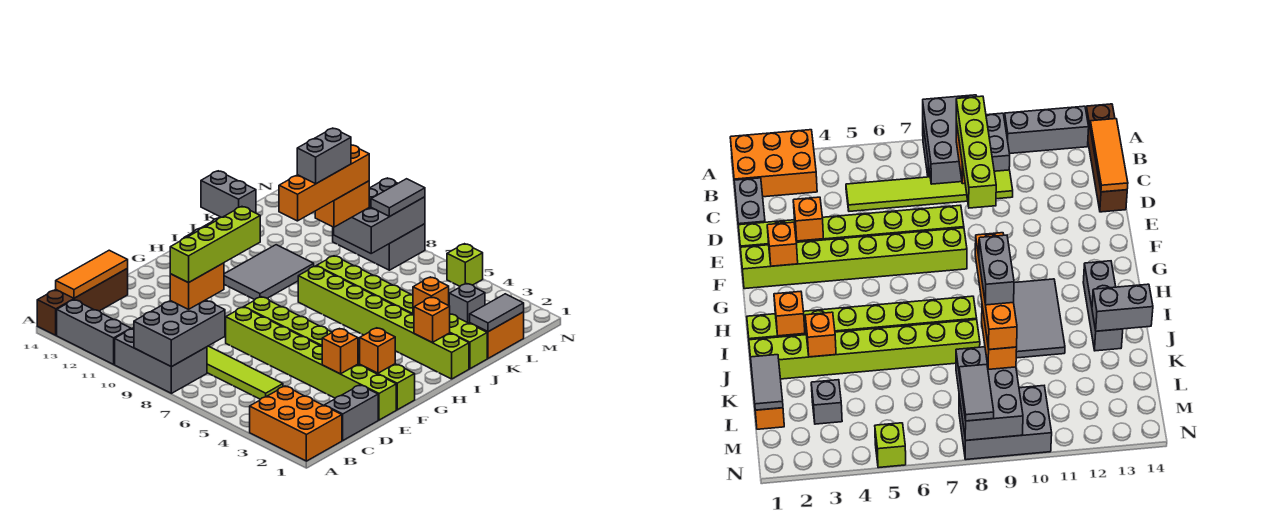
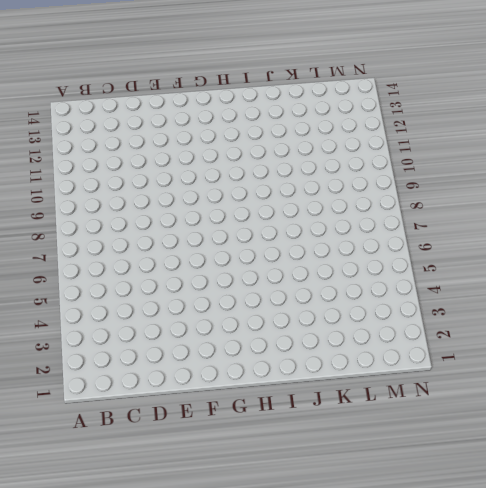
none -> orange brick A1:B3 level 1
none -> grey brick A8:B10 level 1
none -> grey brick A11:A13 level 1
none -> brown brick A14:D14 level 1

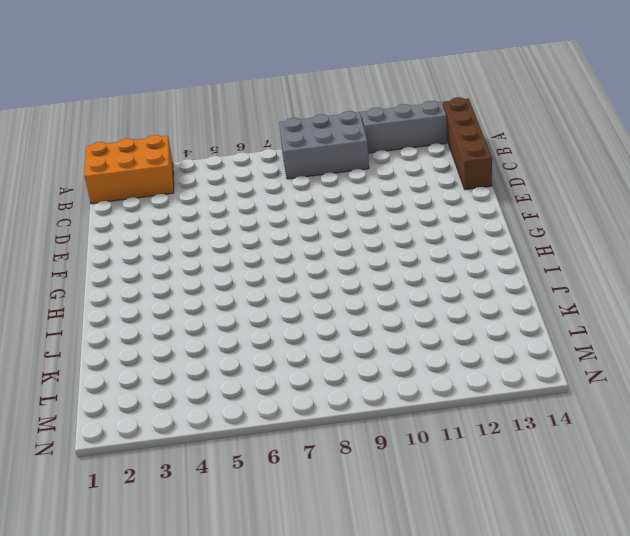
none -> grey brick C1:D1 level 1
none -> lime tile C5:C10 level 1
none -> lime brick E1:E8 level 1
none -> lime brick F1:F8 level 1

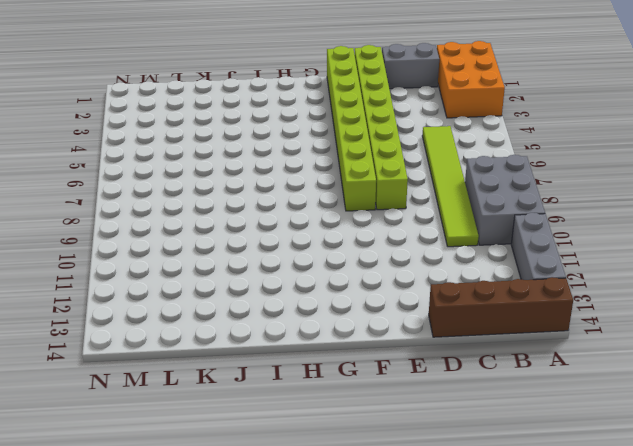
none -> grey tile H10:J11 level 1
none -> grey brick H13:J13 level 1
none -> lime brick I1:I8 level 1
none -> lime brick J1:J8 level 1

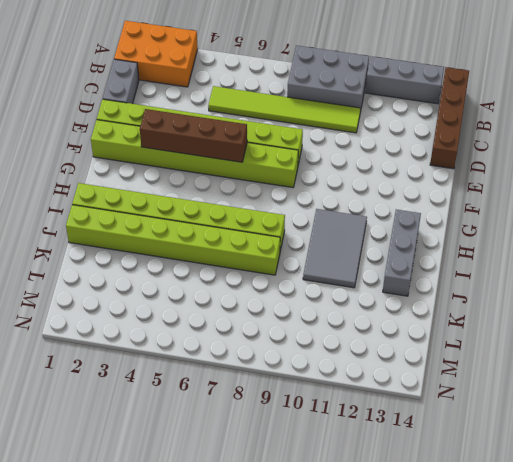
brown brick F3:F6 level 2 -> none
none -> orange brick K1:L1 level 1
none -> grey brick L3 level 1
none -> grey brick M8:N10 level 1
none -> lime brick N5 level 1

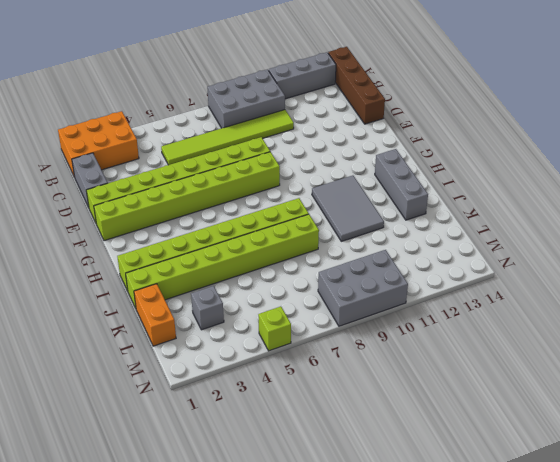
none -> grey brick A8:C9 level 2
none -> orange tile B14:D14 level 2
none -> orange brick E3 level 2
none -> orange brick F2 level 2

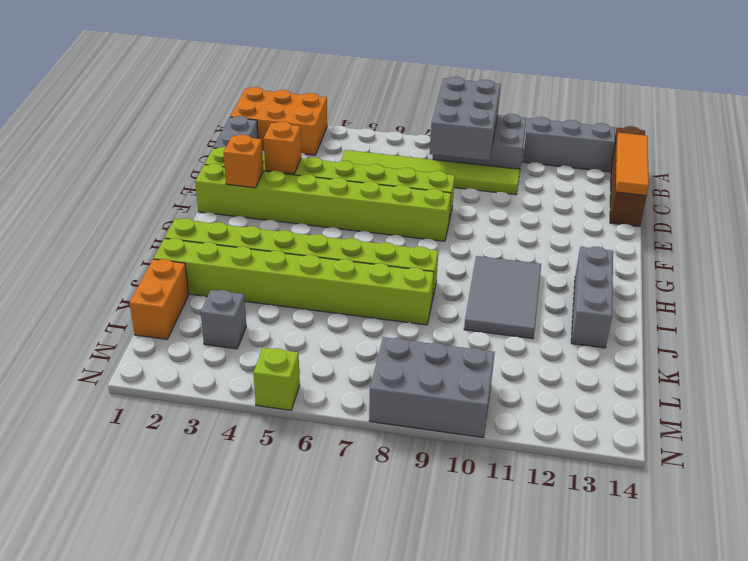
none -> orange brick I2 level 2
none -> orange brick J3 level 2
none -> grey brick J13:J14 level 2
none -> grey tile K1:L1 level 2

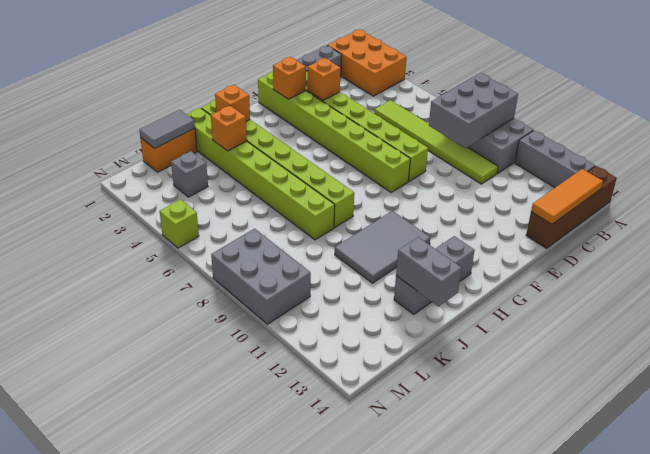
none -> grey brick L8:N9 level 2
none -> orange brick C9:D9 level 3
none -> orange brick K9:L9 level 3
none -> grey tile M8:N8 level 3

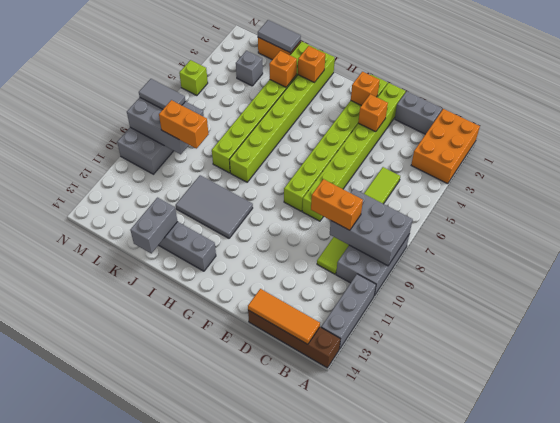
none -> lime brick C9:F9 level 4
none -> orange brick I9:L9 level 4
none -> grey brick J9:K9 level 5

